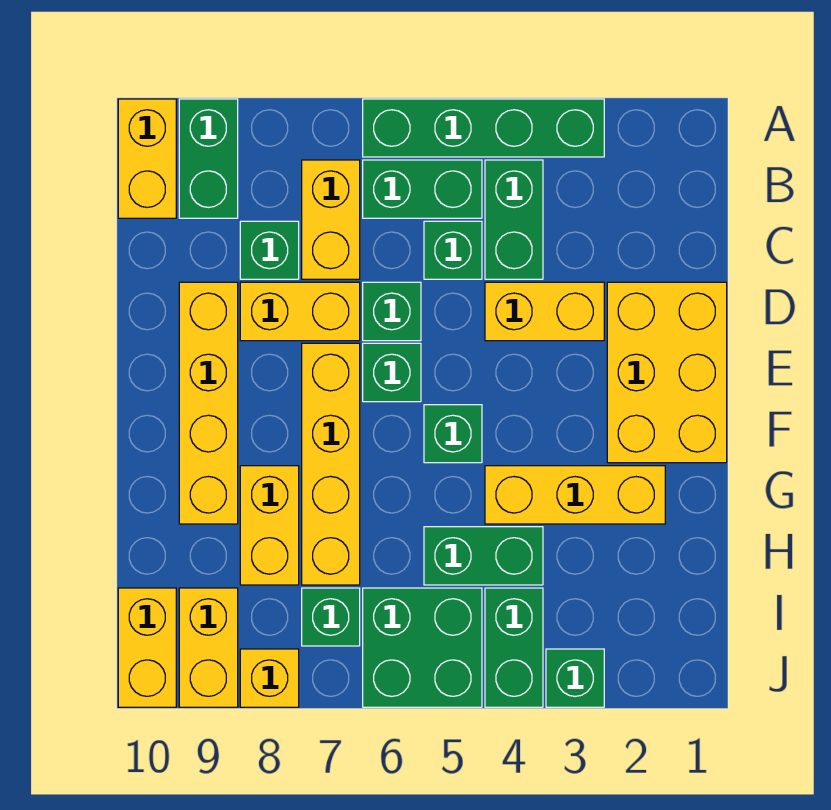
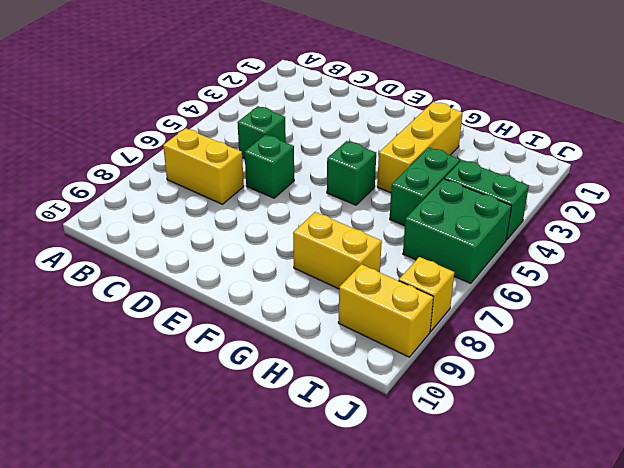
none -> green brick A3:A6 level 1
none -> green brick A9:B9 level 1
none -> yellow brick A10:B10 level 1

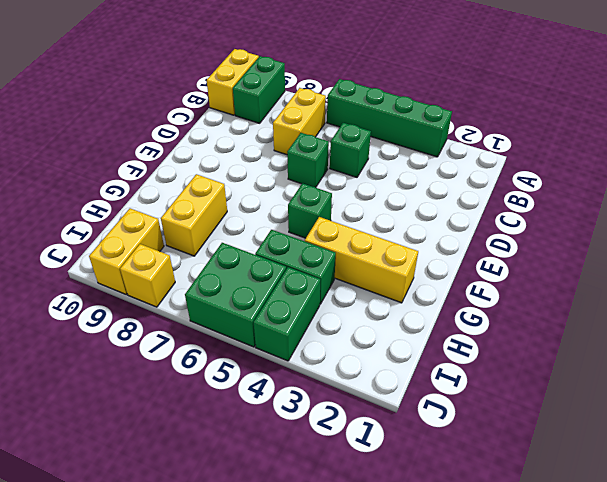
none -> green brick B4:C4 level 1
none -> green brick B5:B6 level 1
none -> green brick C8 level 1

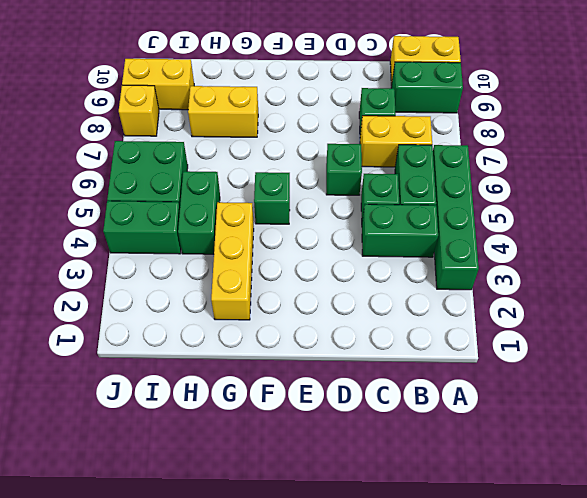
none -> yellow brick D1:F2 level 1
none -> yellow brick D3:D4 level 1
none -> yellow brick D7:D8 level 1

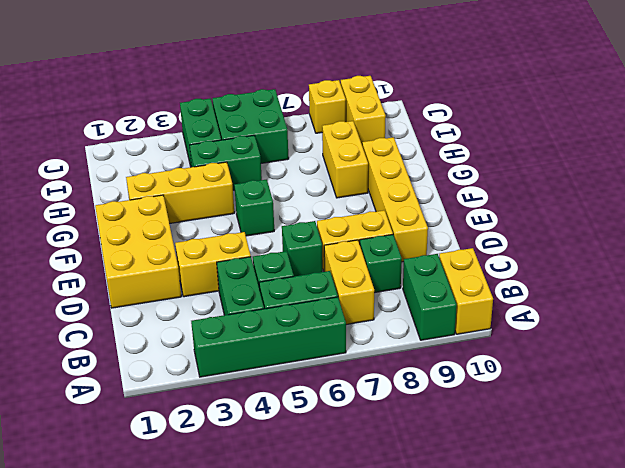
none -> green brick E6 level 1
none -> yellow brick E7:H7 level 1
none -> green brick I7 level 1

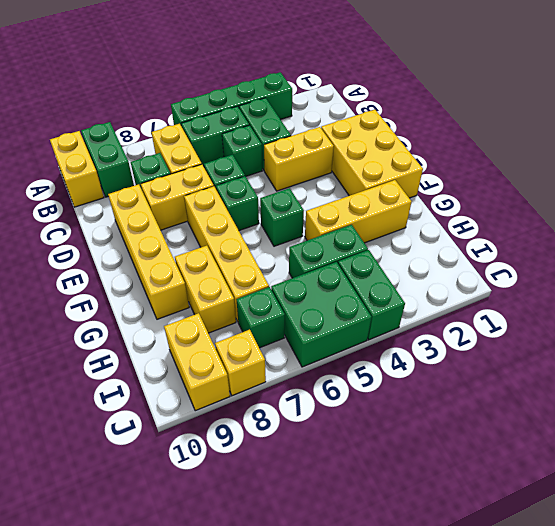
none -> yellow brick I10:J10 level 1
none -> green brick J3 level 1

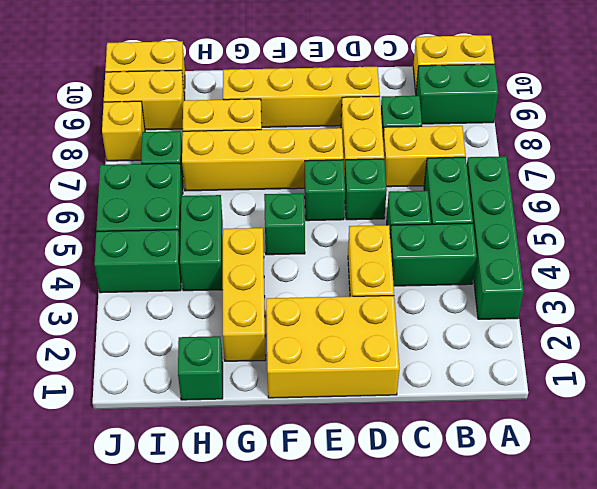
green brick H1 level 1 -> green brick J3 level 1

